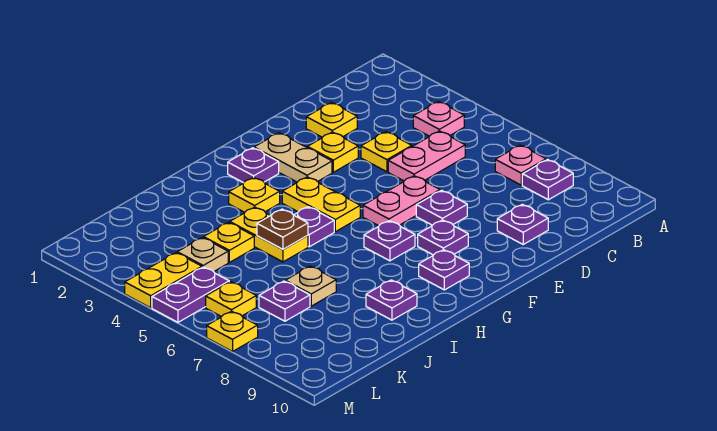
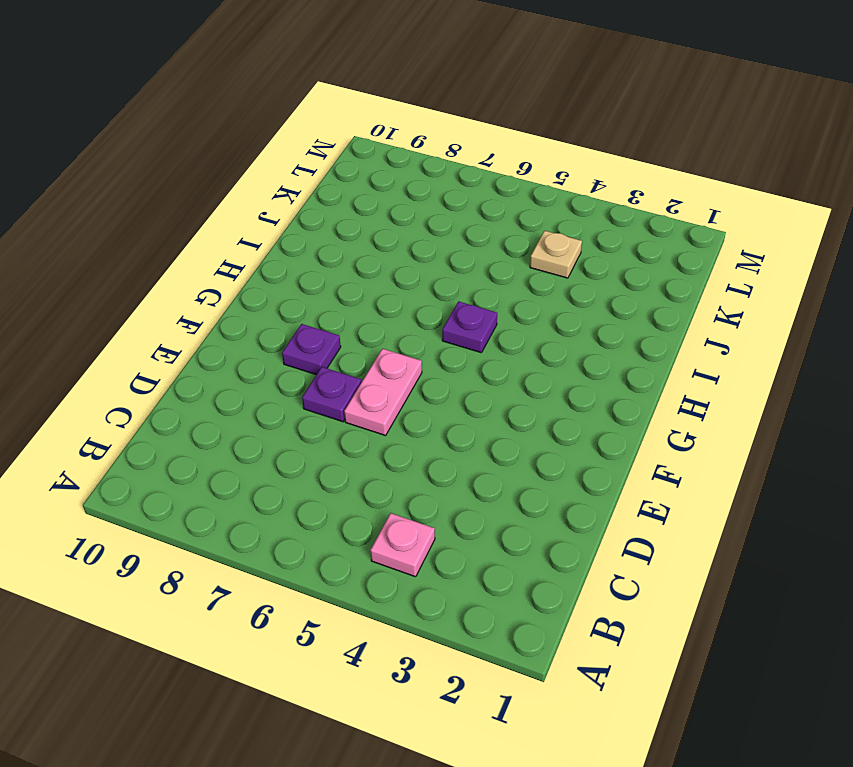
none -> pink plate B7 level 1
none -> purple plate B8 level 1
none -> pink plate C5:D5 level 1

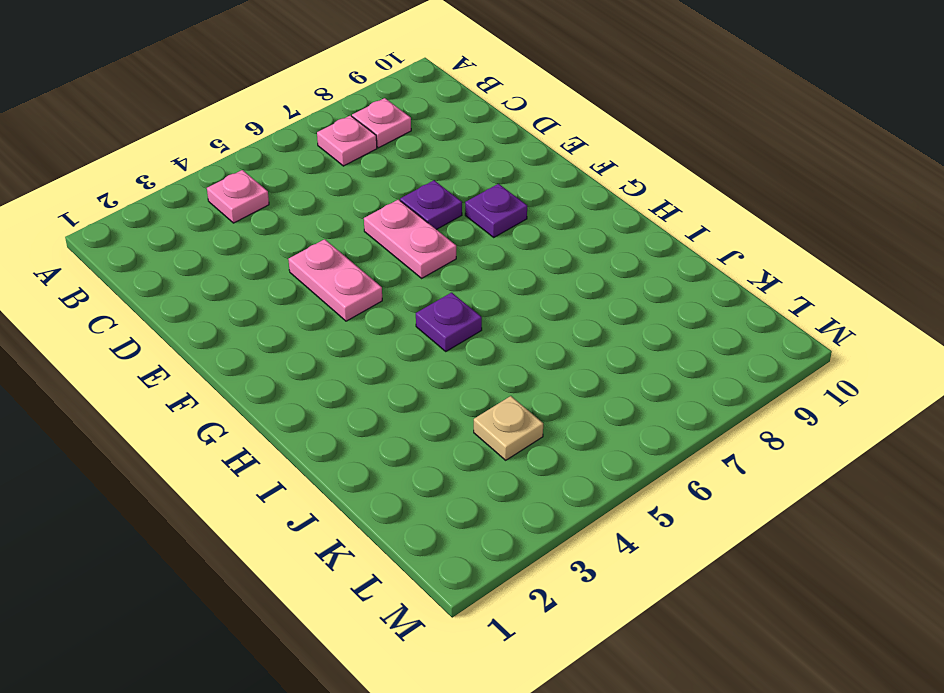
pink plate B8 level 1 -> purple plate B8 level 1
pink plate E4:F4 level 1 -> pink plate C5:D5 level 1
none -> yellow plate D2 level 1
none -> yellow plate D4 level 1
none -> purple plate D9 level 1

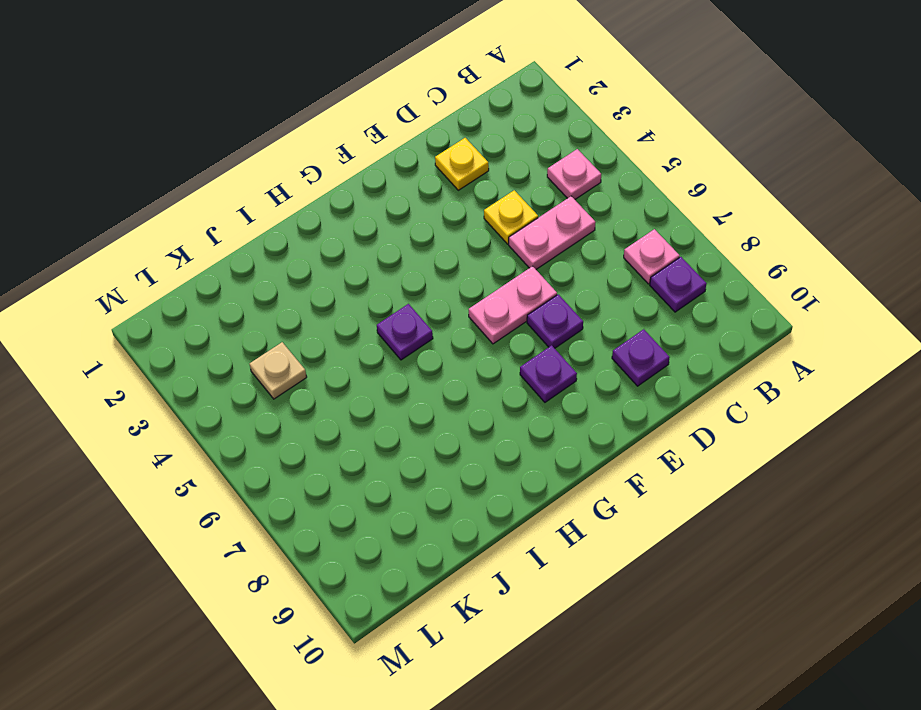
none -> yellow plate E3 level 1
none -> tan plate F2:F3 level 1
none -> purple plate G2 level 1

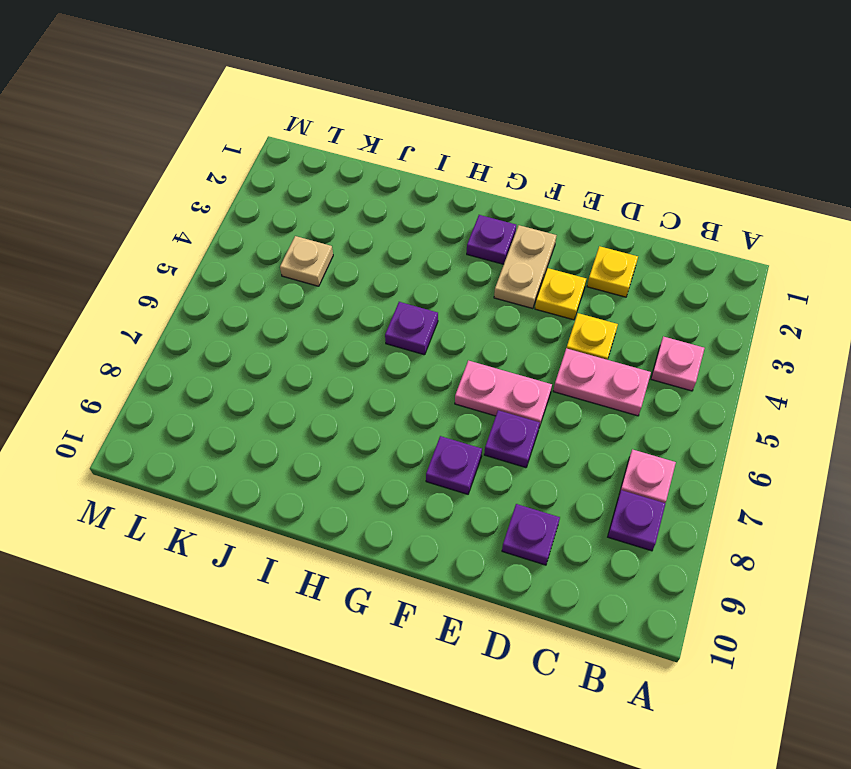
none -> yellow plate G4:G5 level 1
none -> purple plate G7 level 1
none -> purple plate G9 level 1

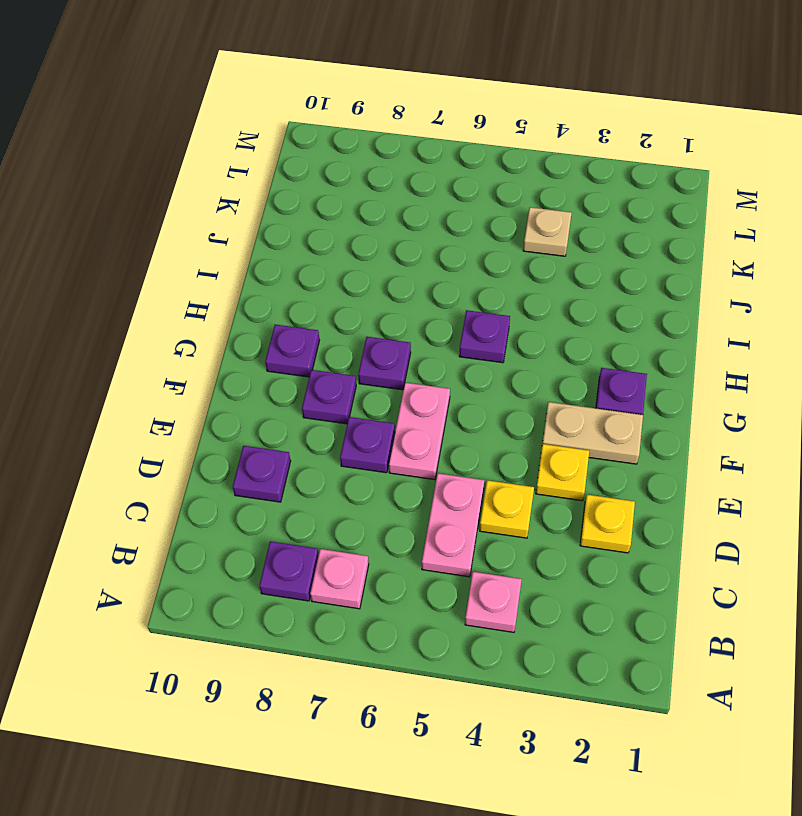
none -> yellow plate G4:G5 level 1
none -> yellow plate H3 level 1
none -> yellow plate I4:I5 level 1

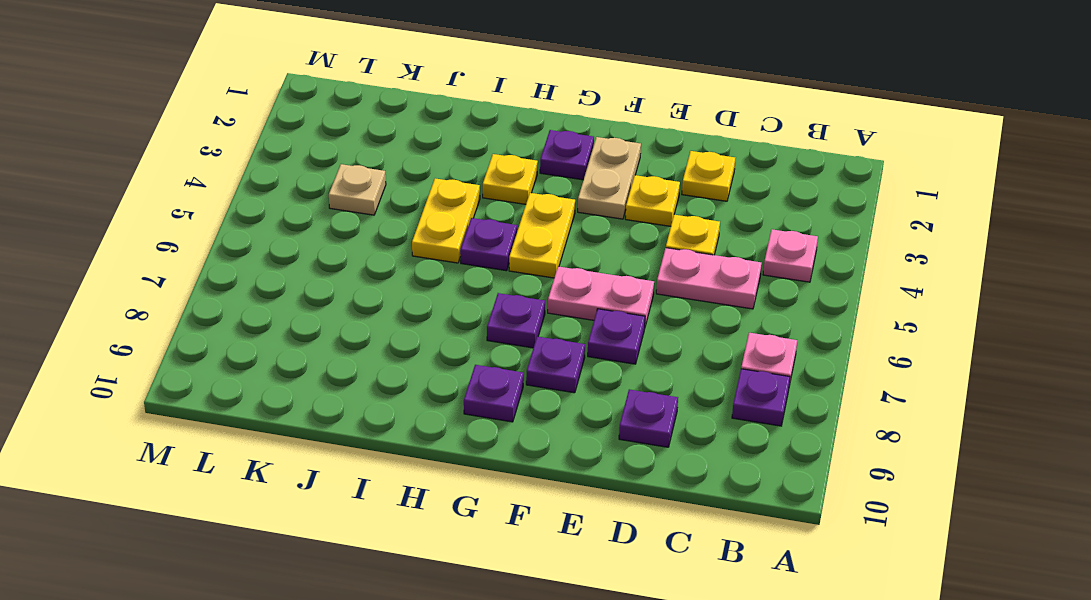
none -> purple plate I9 level 1
none -> yellow plate J4 level 1
none -> tan plate J7 level 1

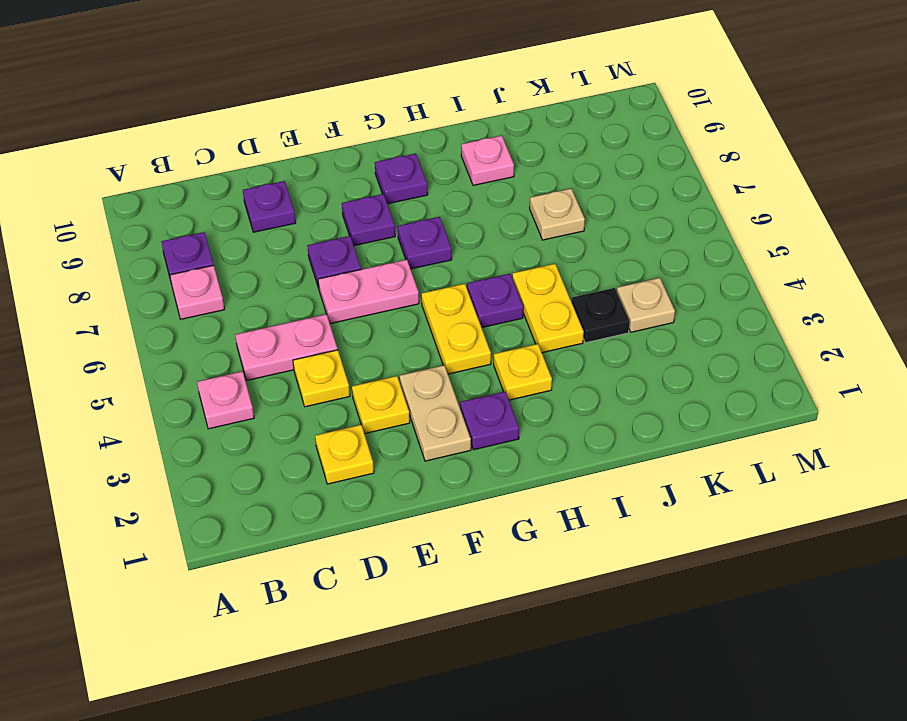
pink plate I9 level 1 -> purple plate I9 level 1
black plate J4 level 1 -> yellow plate J4 level 1
none -> purple plate K7 level 1
none -> yellow plate L4:M4 level 1
none -> purple plate L5:M5 level 1

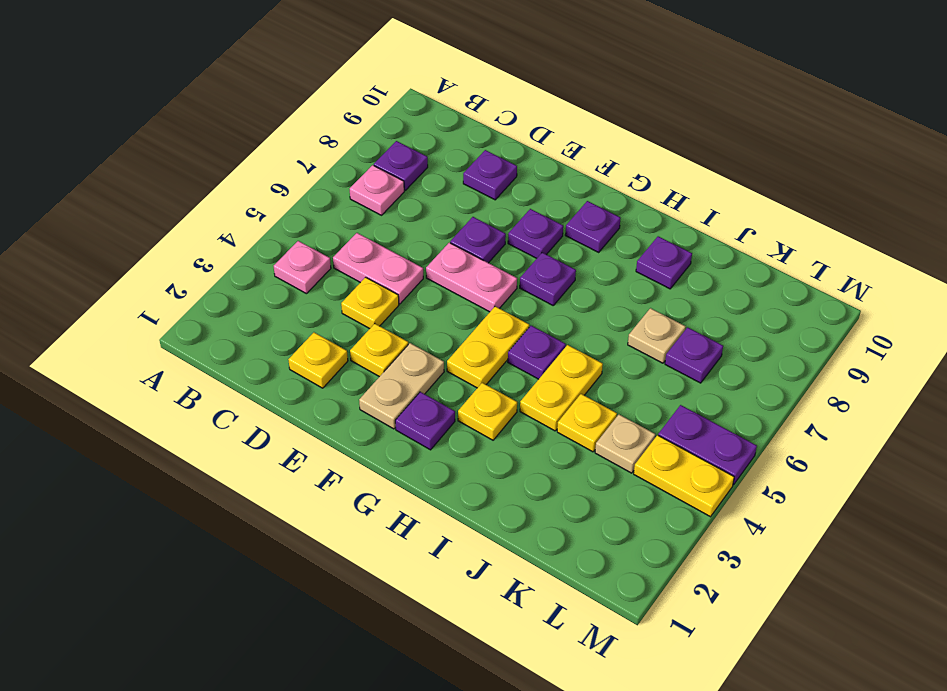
none -> yellow plate L6 level 1
none -> yellow plate M7 level 1
none -> brown plate I5 level 2

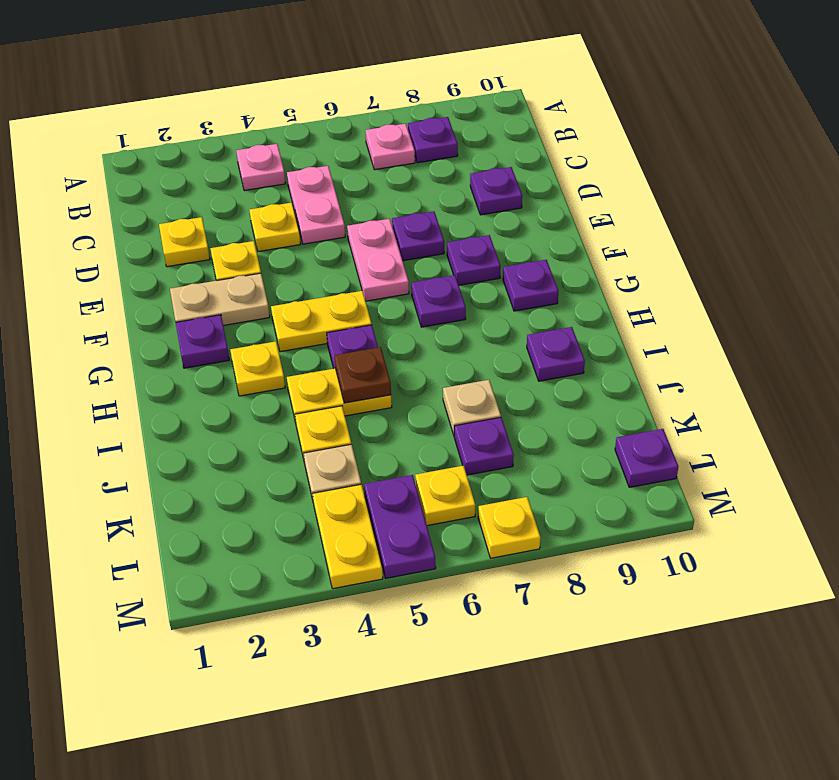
purple plate L10 level 1 -> none

